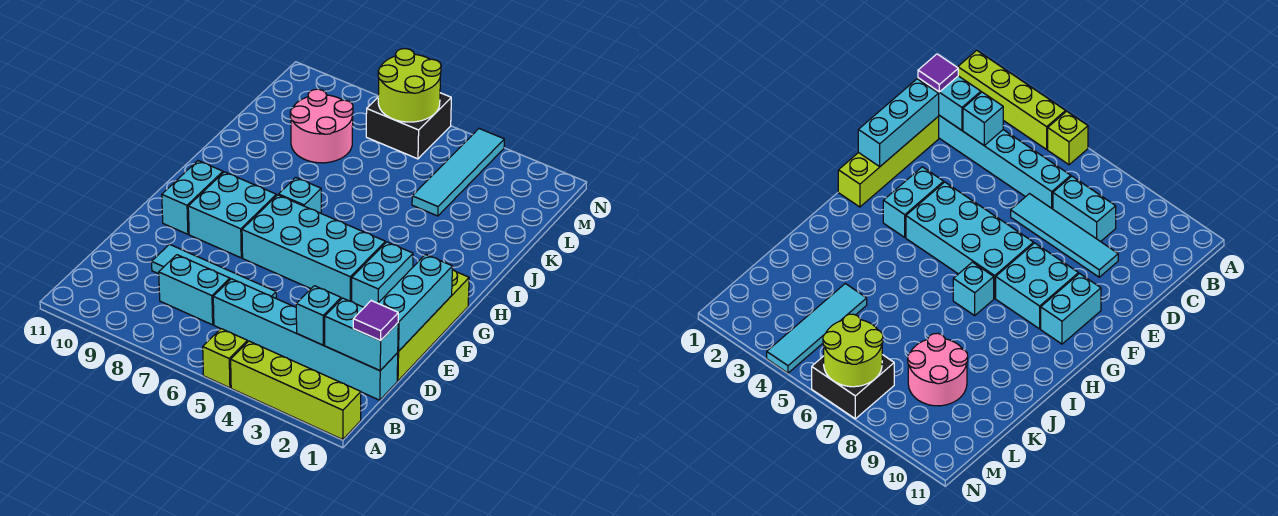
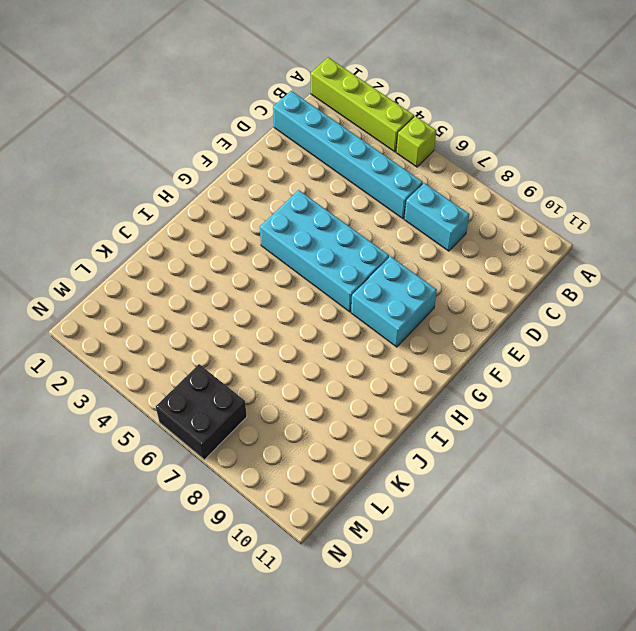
none -> lime brick D1:G1 level 1
none -> cyan tile D6:D9 level 1
none -> cyan brick F3:G3 level 1

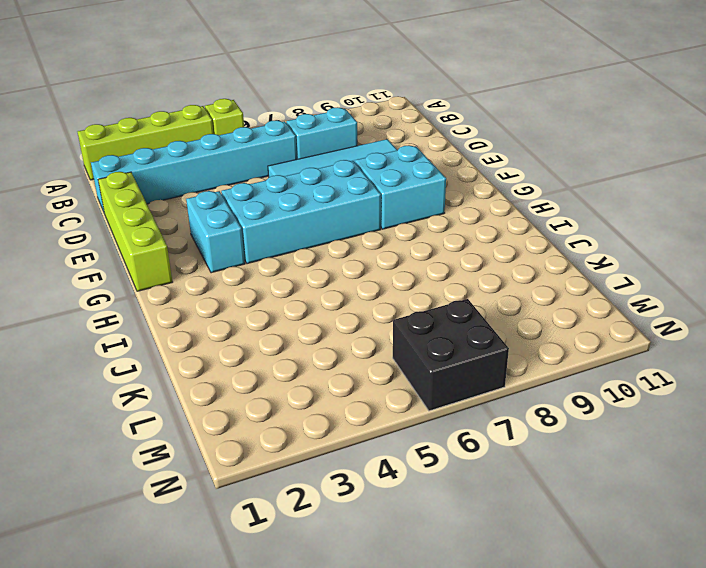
none -> cyan brick F10:G10 level 1
none -> cyan brick H7 level 1
none -> cyan tile K4:N4 level 1

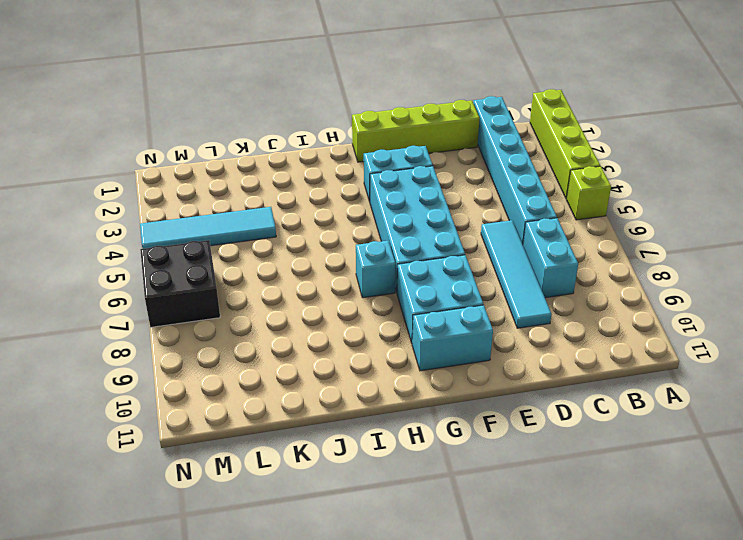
none -> pink round brick K8:L9 level 1
none -> cyan brick C1:C2 level 2
none -> cyan brick C3 level 2

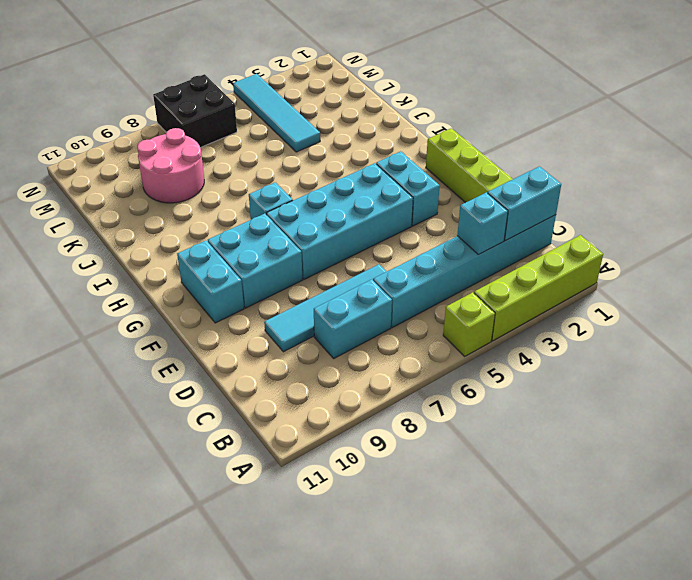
none -> cyan brick D1:F1 level 2
none -> lime round brick M6:N7 level 2
none -> purple tile C1 level 3

